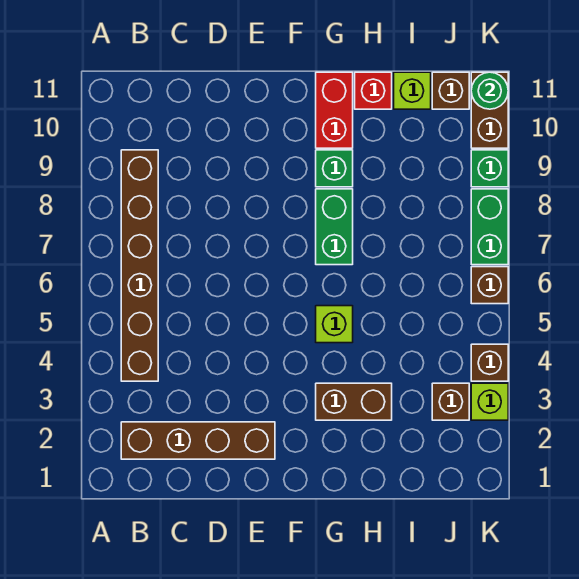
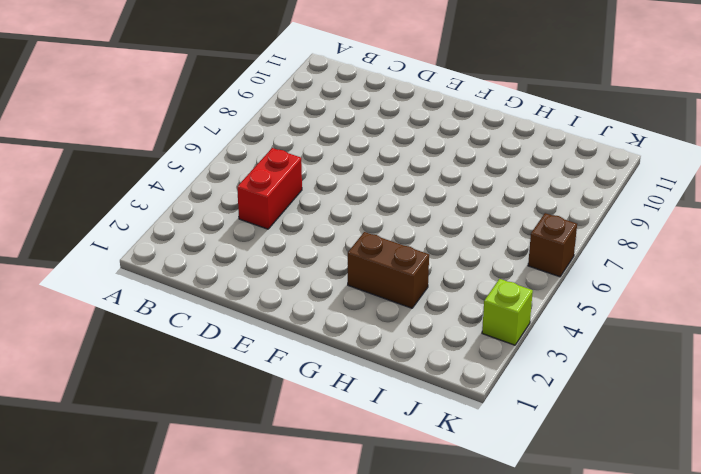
red brick C4:C5 level 1 -> red brick G10:G11 level 1
none -> brown brick B2:E2 level 1
none -> brown brick B4:B9 level 1
none -> lime brick G5 level 1

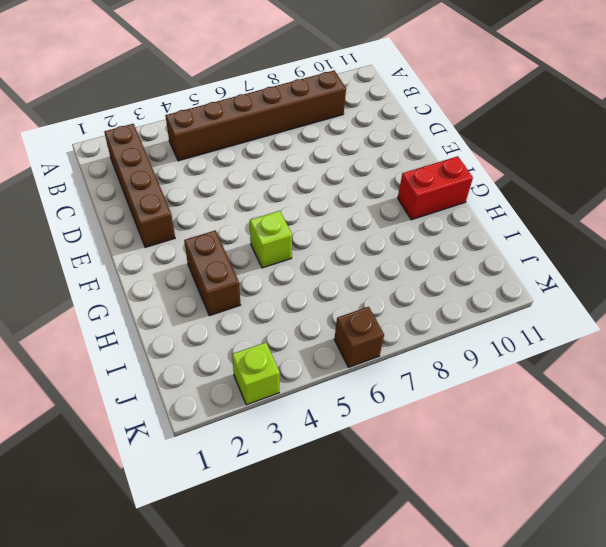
none -> green brick G7:G8 level 1
none -> green brick G9 level 1
none -> red brick H11 level 1

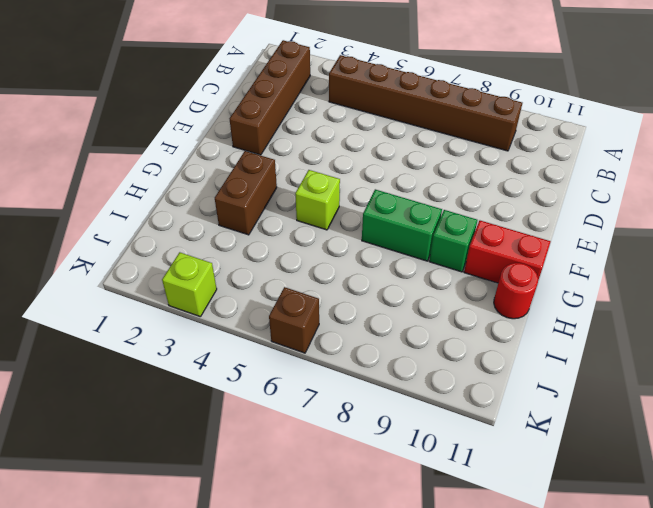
red round brick H11 level 1 -> red brick H11 level 1
none -> lime brick I11 level 1
none -> brown brick J3 level 1
none -> brown brick J11 level 1

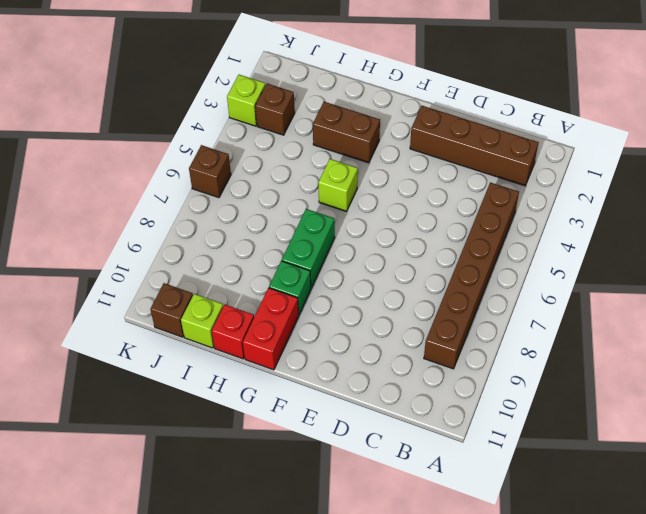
none -> brown brick K4 level 1
none -> green brick K7:K8 level 1
none -> green brick K9 level 1

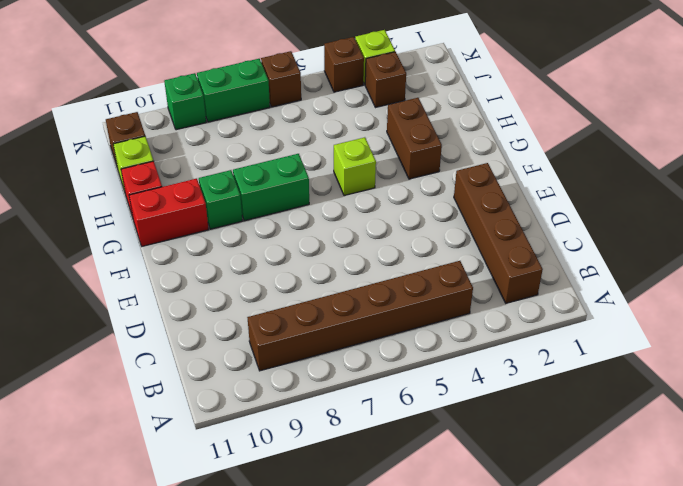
none -> brown brick K10:K11 level 1
none -> green round brick K11 level 2

